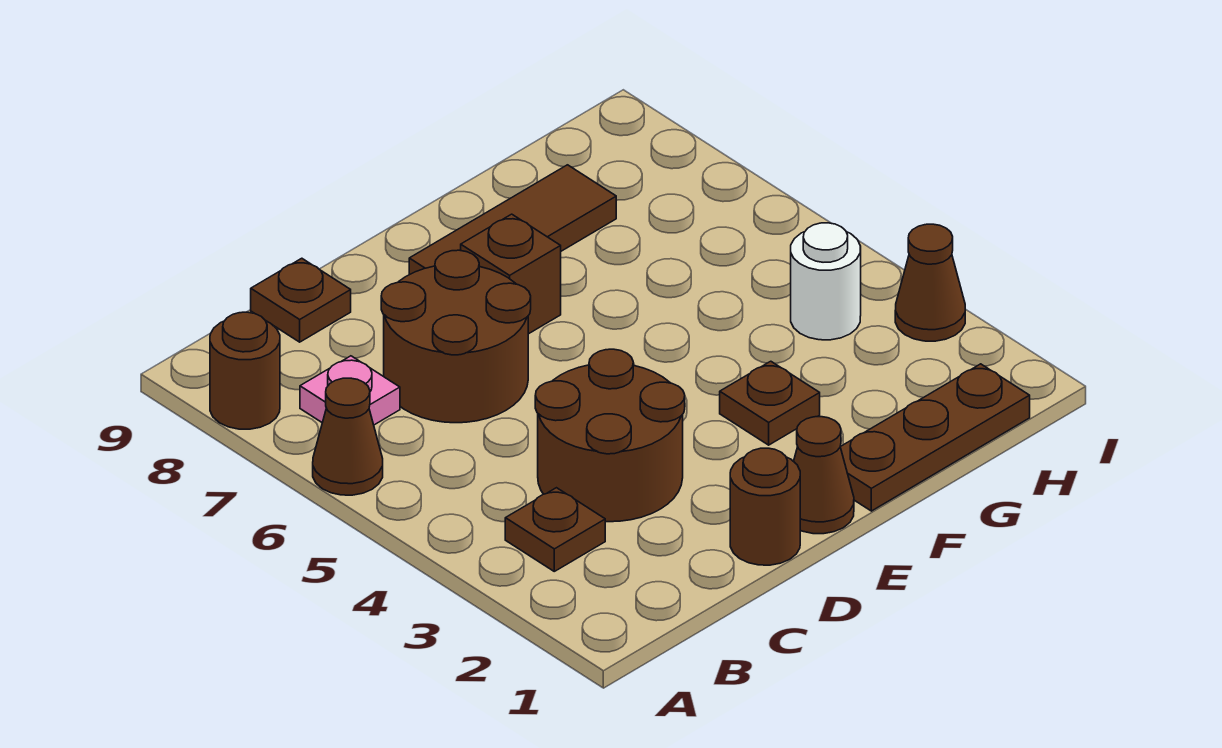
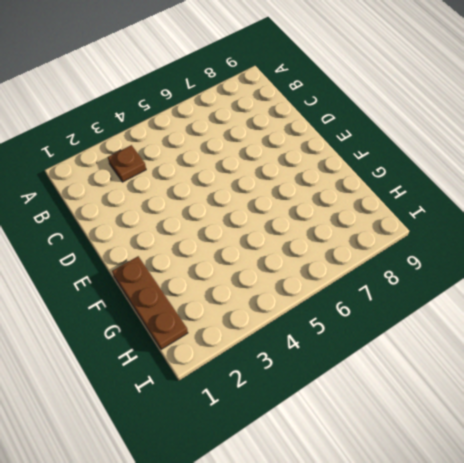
none -> brown cone A6 level 1
none -> brown round brick A8 level 1
none -> pink plate B7 level 1

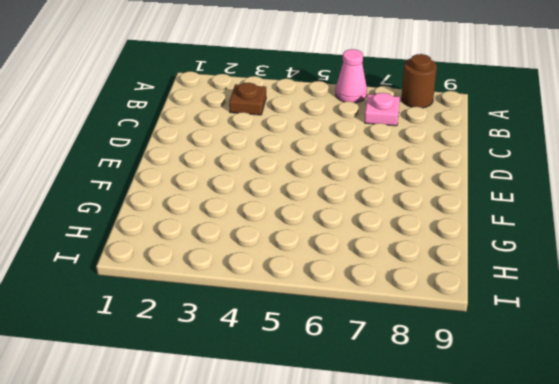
pink cone A6 level 1 -> brown cone A6 level 1
none -> brown round brick C3:D4 level 1
none -> brown round brick C6:D7 level 1
none -> brown plate C9 level 1

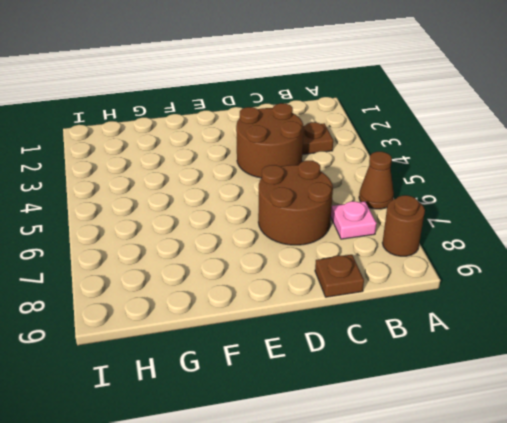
none -> brown round brick D1 level 1
none -> brown cone E1 level 1
none -> brown brick E7 level 1

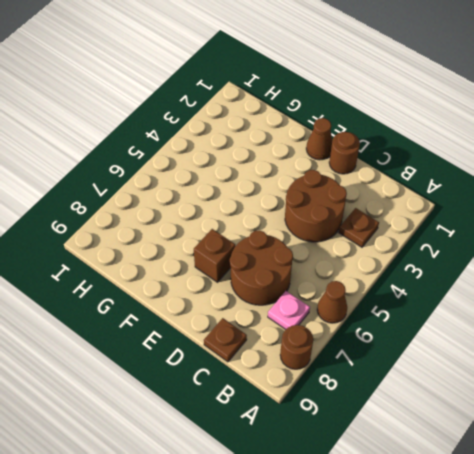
none -> brown tile E8:G8 level 1
none -> brown plate F1:H1 level 1
none -> brown plate F3 level 1

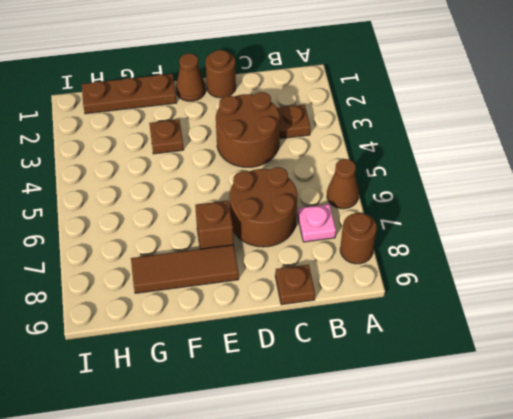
none -> white round brick H4 level 1
none -> brown cone I3 level 1

